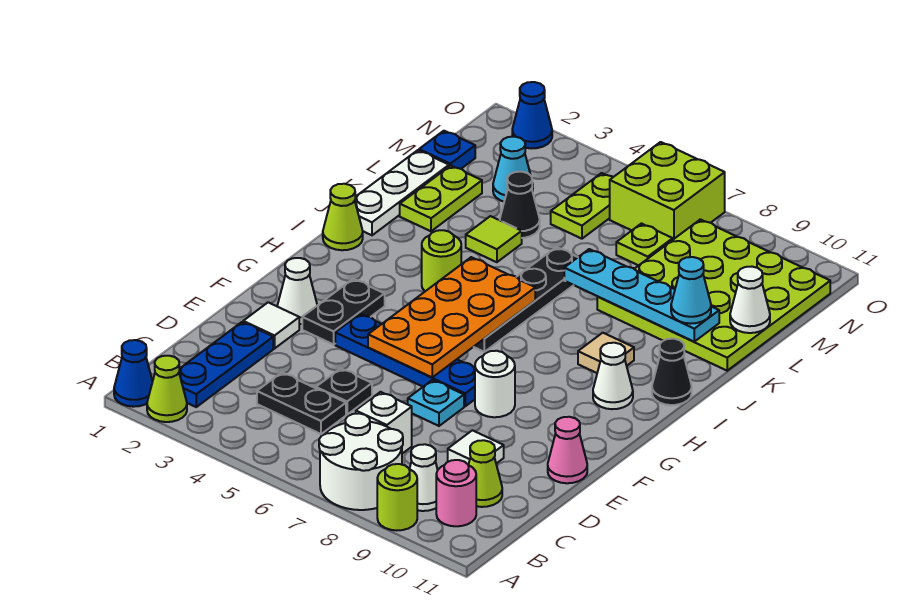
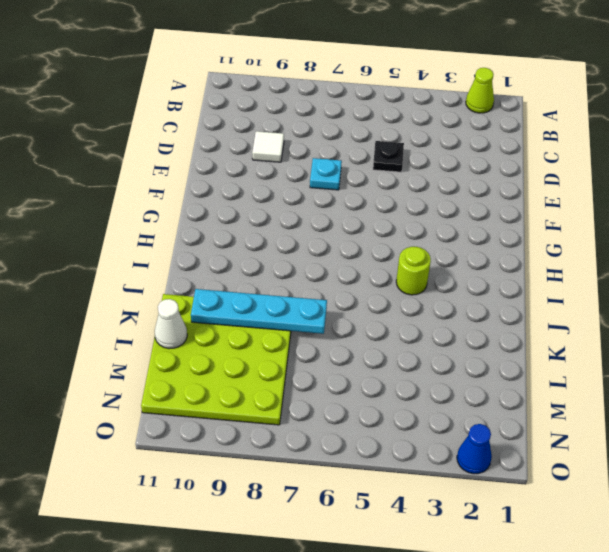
none -> blue cone A1 level 1
none -> white round brick A7:B8 level 1
none -> lime round brick A9 level 1
none -> blue plate B2:D2 level 1

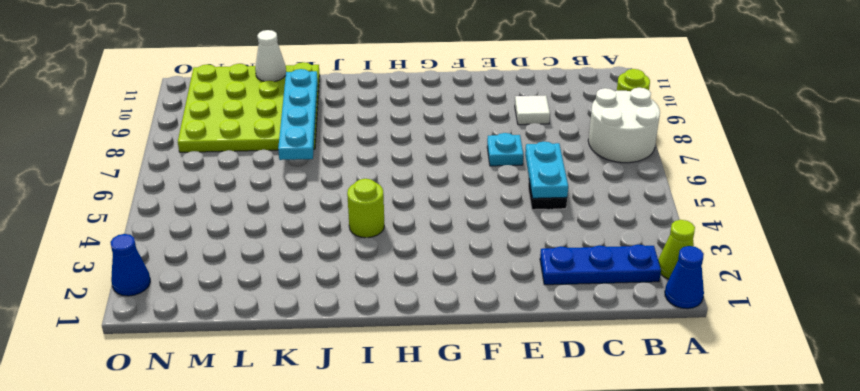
cyan plate D5:D6 level 2 -> none
none -> white cone B9 level 1
none -> pink round brick B10 level 1
none -> black plate C4:C5 level 1
none -> white brick C7 level 1

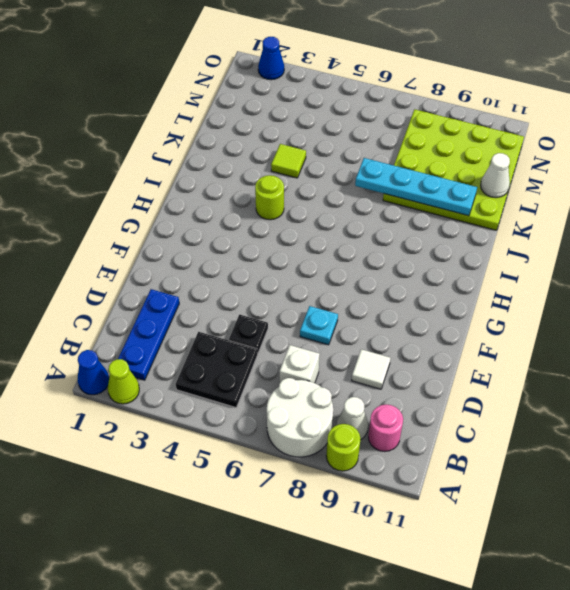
black plate B4:C5 level 1 -> black plate C4:C5 level 1
none -> lime cone C10 level 1
none -> white tile E2 level 1
none -> pink cone E11 level 1
none -> white cone F2 level 1

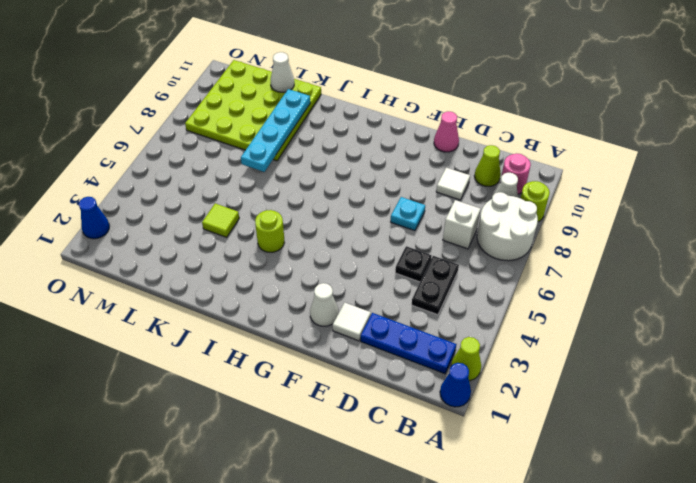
none -> black plate F3:G3 level 1
none -> blue plate F4:F7 level 1
none -> white round brick F8 level 1
none -> black plate H6:K6 level 1

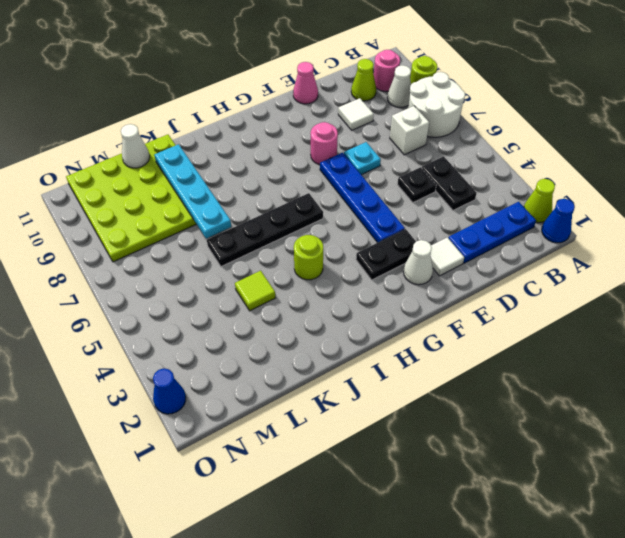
pink round brick F8 level 1 -> white round brick F8 level 1
none -> white cone H10 level 1
none -> lime cone I1 level 1
none -> tan tile I9 level 1
none -> black cone I11 level 1

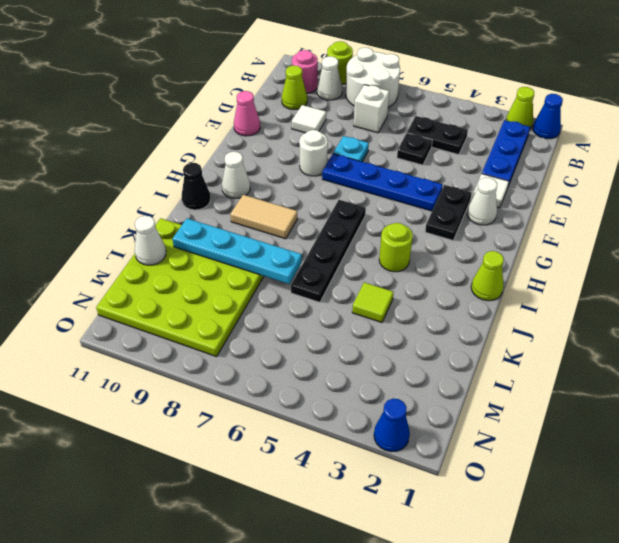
tan tile I8:I9 level 1 -> tan tile I9 level 1
none -> white plate J1:L1 level 1
none -> lime plate K2:L2 level 1
none -> black cone L4 level 1
none -> blue plate M1 level 1

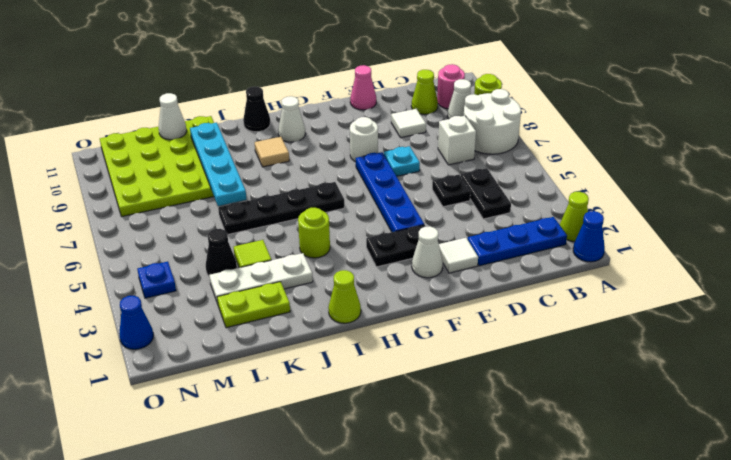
white plate J3:L3 level 1 -> white plate J1:L1 level 1
blue plate N4 level 1 -> blue plate M1 level 1
none -> cyan cone M3 level 1
none -> lime plate M5:N5 level 1
none -> lime plate M7 level 1
none -> lime brick N6:O7 level 1

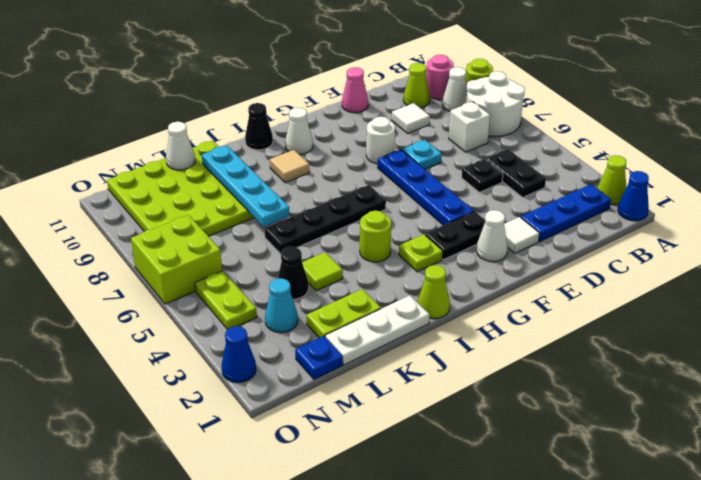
lime plate H3 level 1 -> lime plate M7 level 1
lime plate N4:N5 level 1 -> lime plate M5:N5 level 1
none -> orange plate F5:I6 level 2
none -> cyan cone K10 level 3

